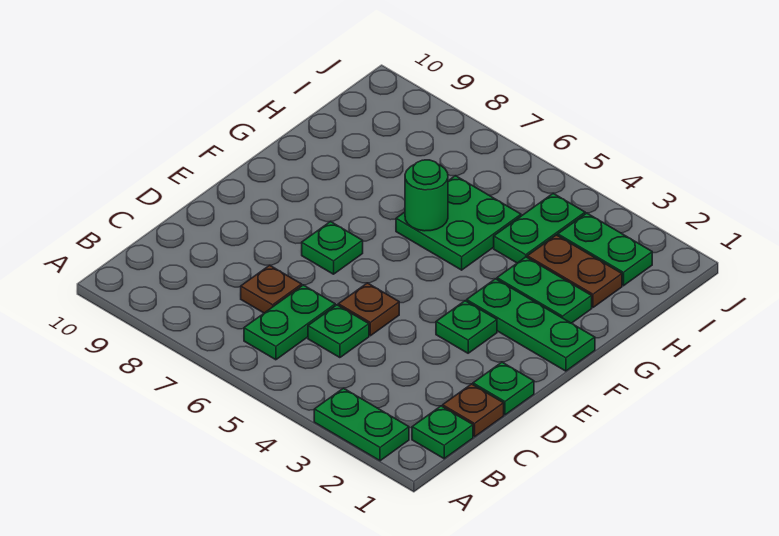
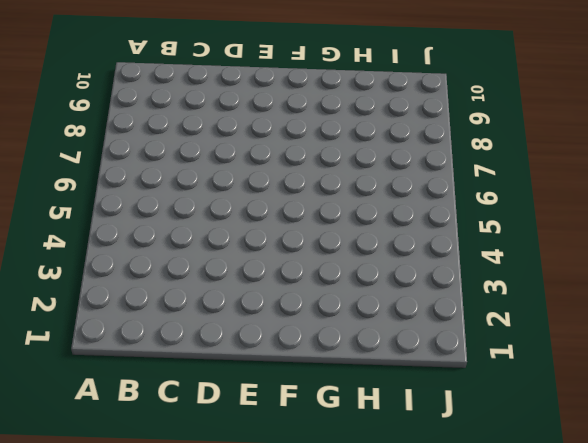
none -> green plate A2:A3 level 1
none -> green plate B1 level 1
none -> green plate B6:C6 level 1

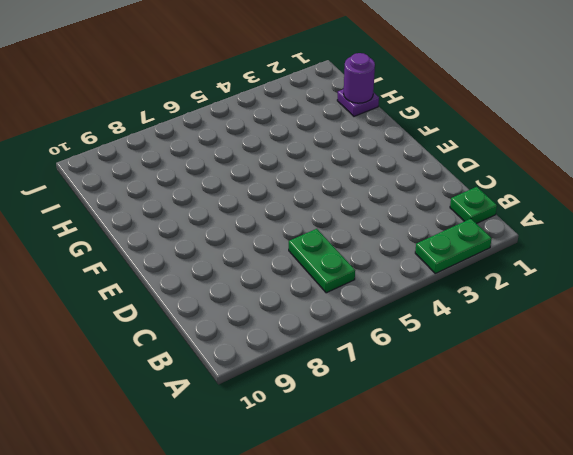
purple plate H1 level 1 -> none
purple round brick H1 level 2 -> none
none -> brown plate C1 level 1
none -> green plate C5 level 1
none -> brown plate C7 level 1

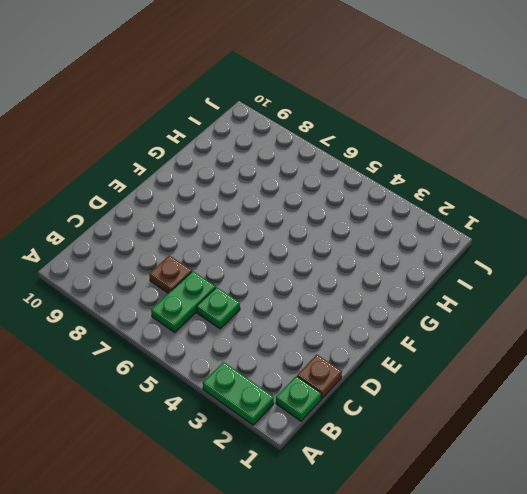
none -> green plate D1 level 1
none -> brown plate D5 level 1
none -> green plate E3 level 1

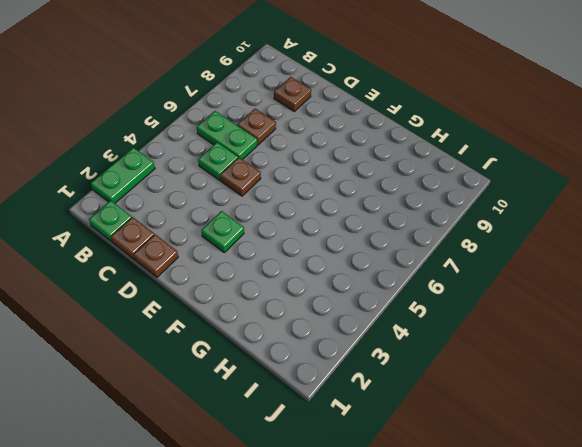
brown plate C9 level 1 -> none
brown plate D1 level 1 -> green plate D1 level 1
none -> green plate E7 level 1
none -> green plate F1:F3 level 1
none -> green plate G2:G3 level 1

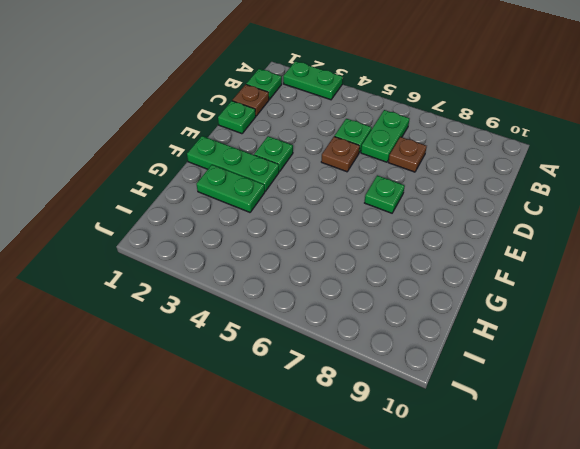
none -> green plate G5:H6 level 1
none -> brown plate H2:H3 level 1
none -> green plate H4:I4 level 1

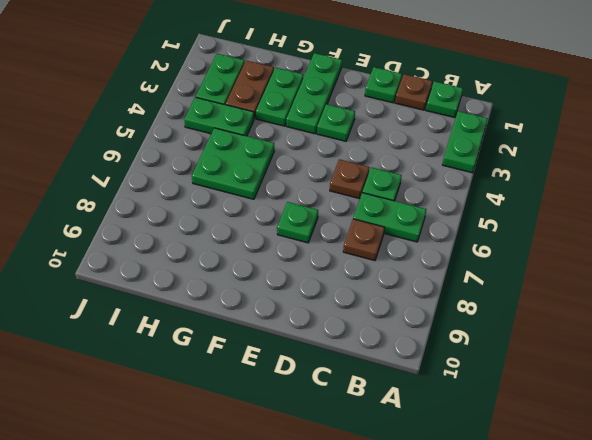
none -> green round brick G6 level 2

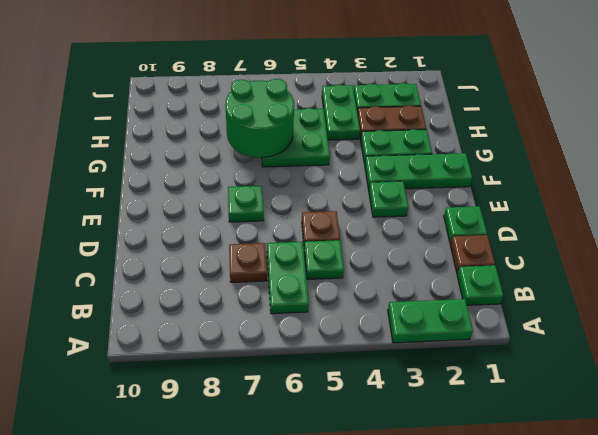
green round brick G6:H7 level 2 -> green round brick G6 level 2

